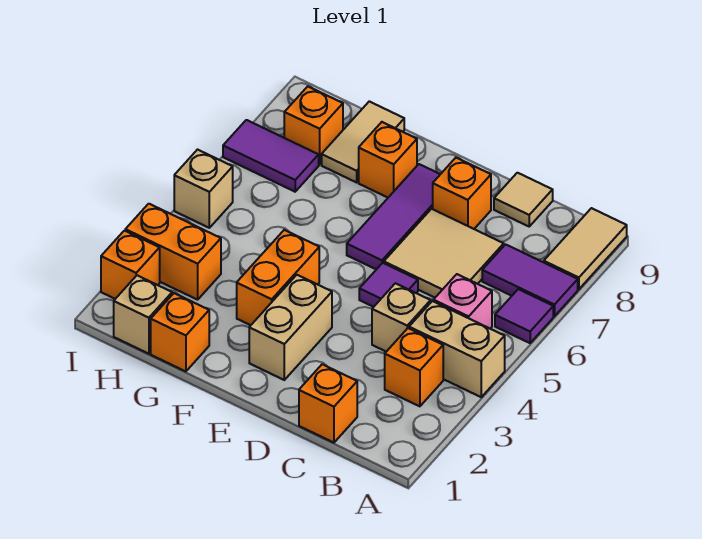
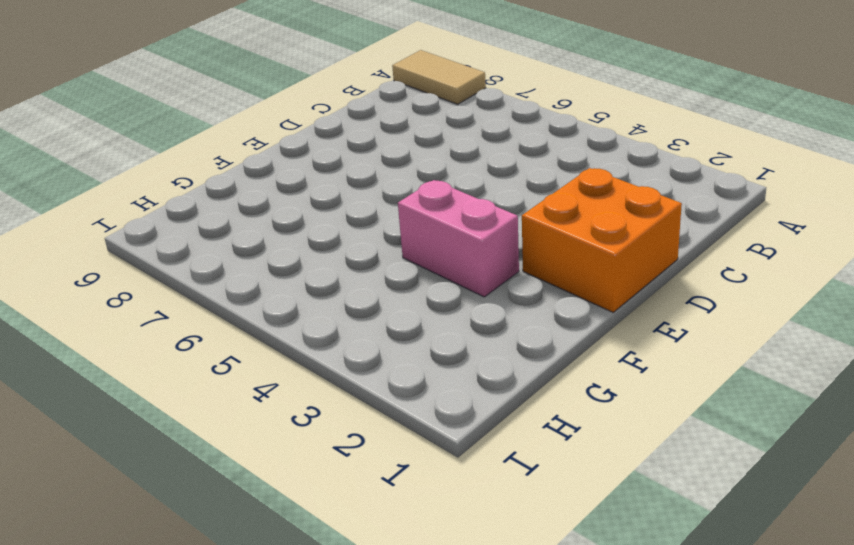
orange brick D1:E2 level 1 -> tan brick E2:E3 level 1
pink brick F3:F4 level 1 -> orange brick F3:F4 level 1
none -> tan brick A4:B4 level 1
none -> purple tile A6 level 1
none -> purple tile A7:B7 level 1

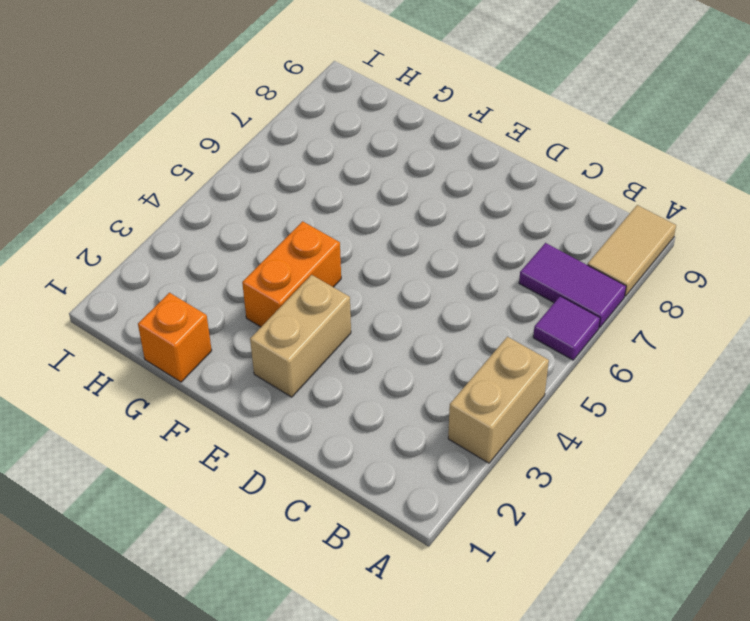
tan brick A3:A4 level 1 -> tan brick A4:B4 level 1
none -> orange brick B3 level 1
none -> pink brick B5 level 1
none -> orange brick C1 level 1

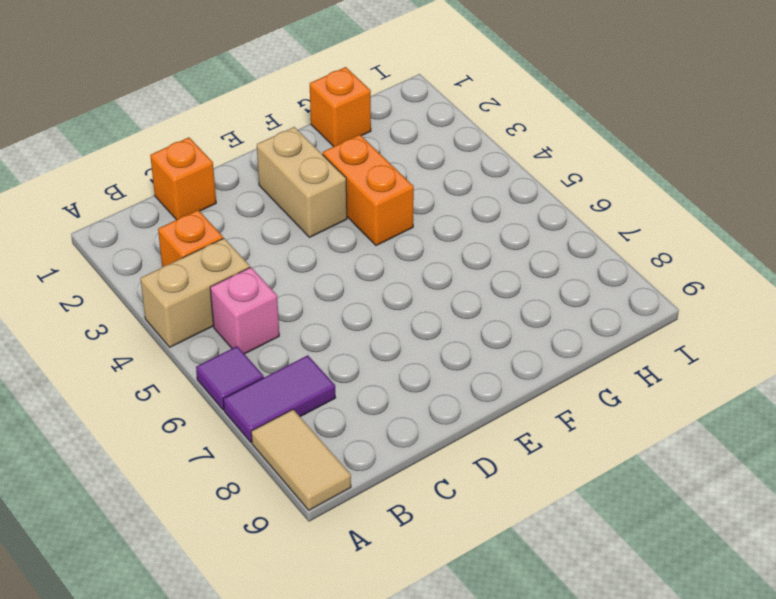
none -> tan brick C4 level 1
none -> tan tile C6:D7 level 1
none -> tan tile C9 level 1

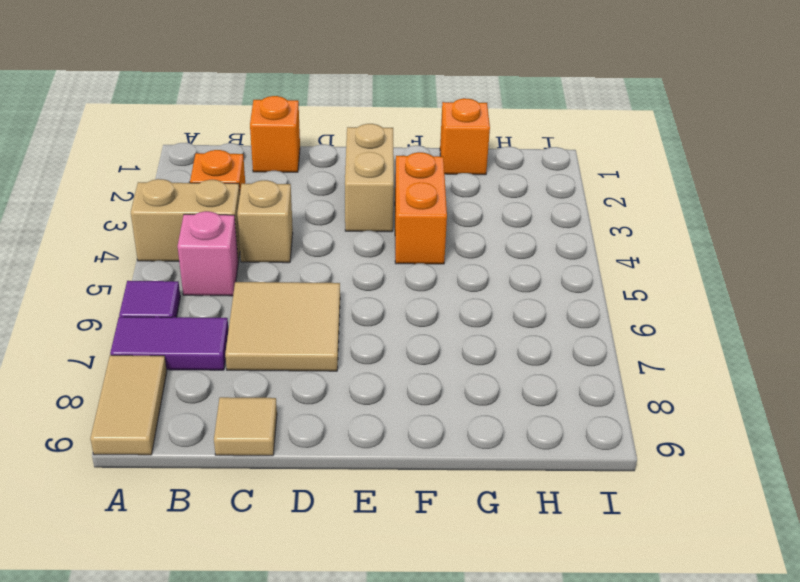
none -> purple tile D5 level 1
none -> orange brick D8 level 1
none -> purple tile E6:E8 level 1

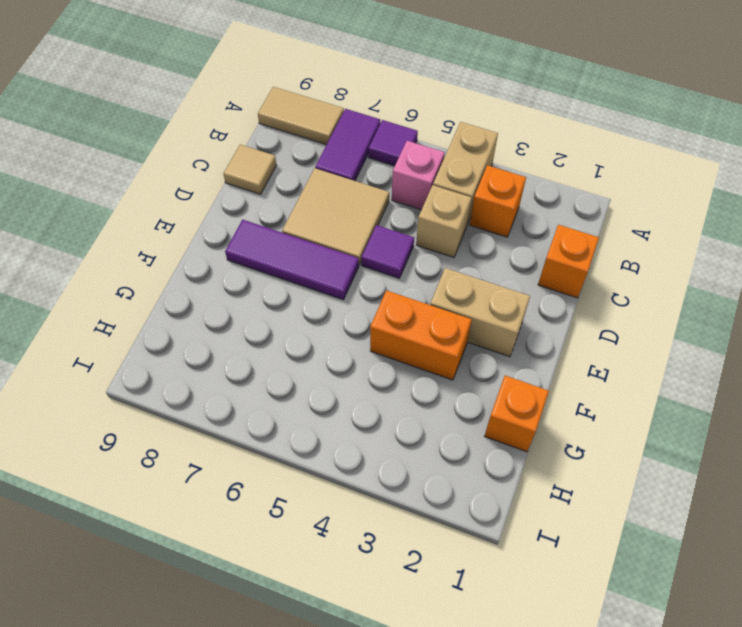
none -> orange brick D8 level 1
none -> orange brick F8 level 1
none -> tan tile G8:G9 level 1

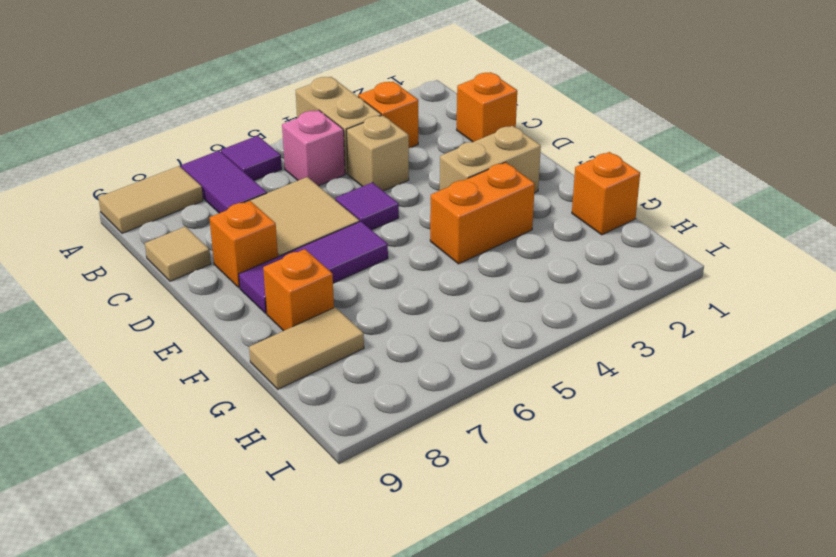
none -> tan brick H1 level 1
none -> orange brick H3:I3 level 1
none -> purple tile H7:I7 level 1

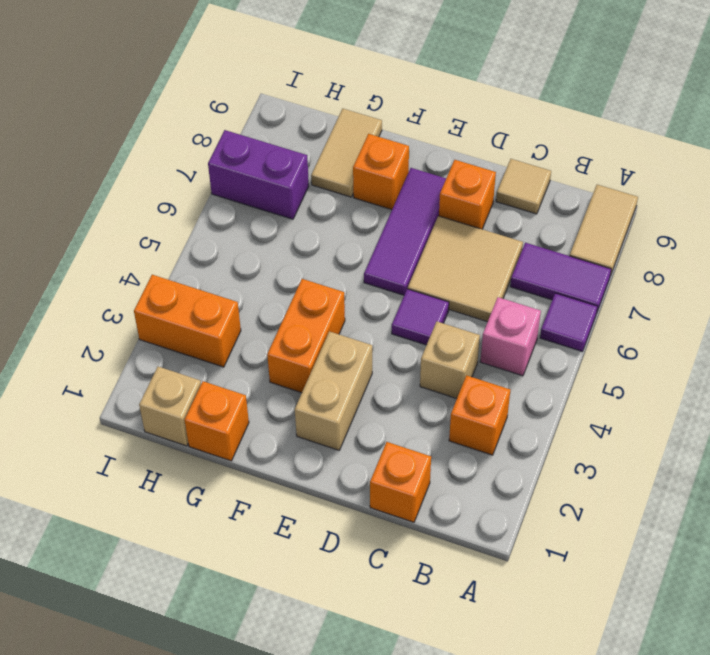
purple brick H7:I7 level 1 -> purple tile H7:I7 level 1
none -> tan brick A4:B4 level 1
none -> orange brick H8 level 1
none -> orange brick I2 level 1

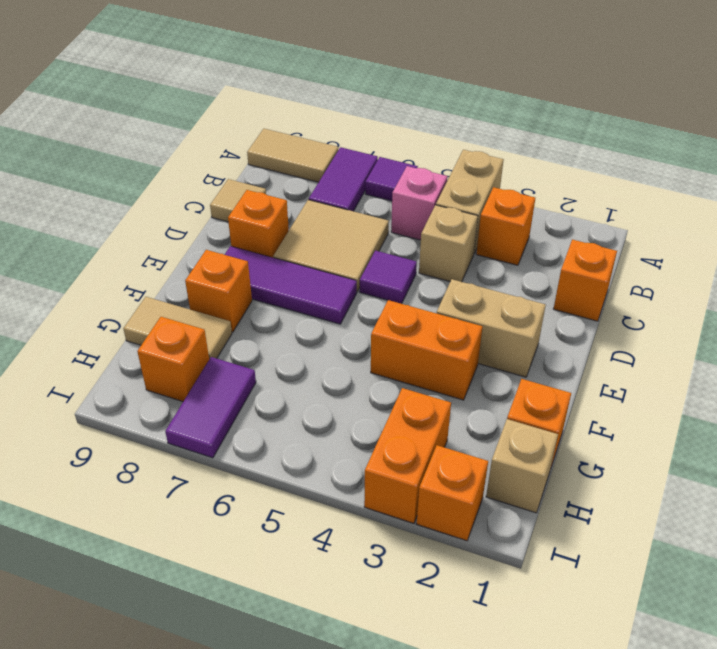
none -> tan brick I5 level 1

